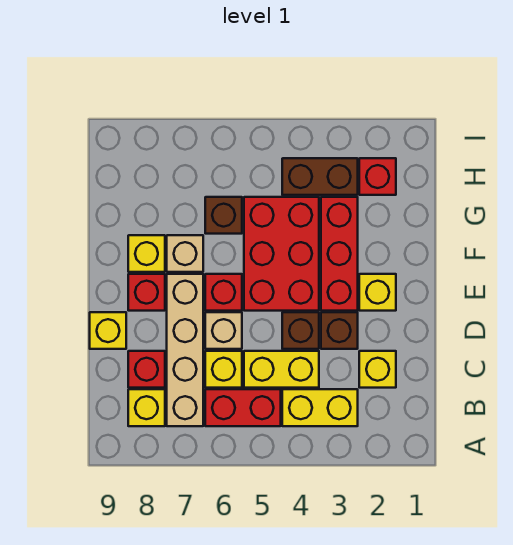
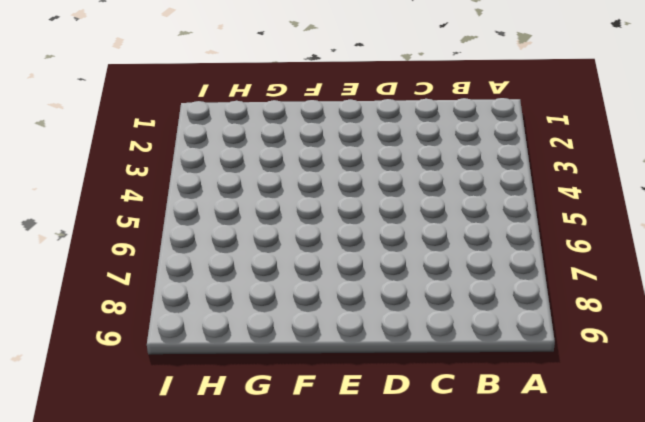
none -> yellow brick B3:B4 level 1
none -> red brick B5:B6 level 1
none -> tan brick B7:E7 level 1

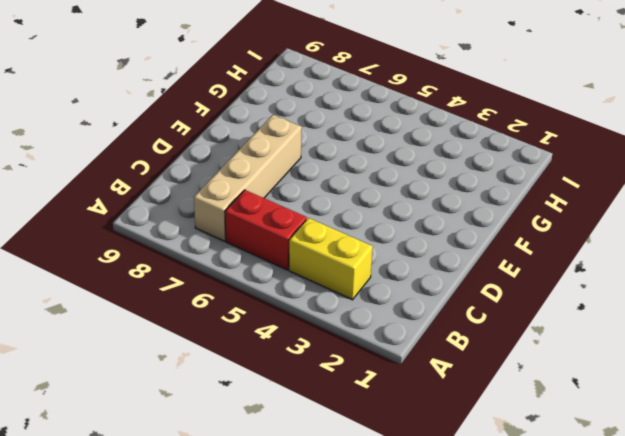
none -> yellow brick B8 level 1
none -> yellow brick C2 level 1
none -> yellow brick C4:C5 level 1

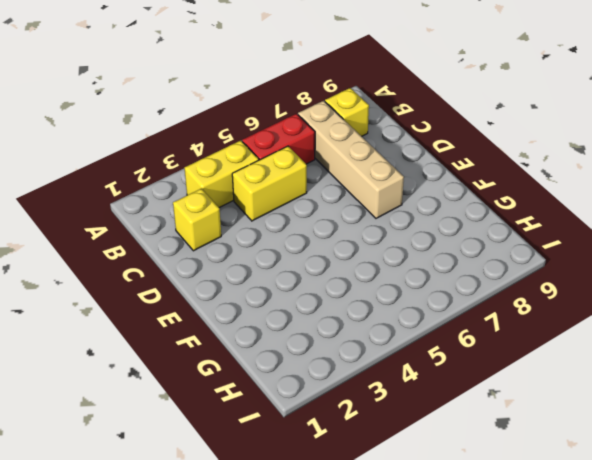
none -> yellow brick C6 level 1
none -> red brick C8 level 1
none -> brown brick D3 level 1

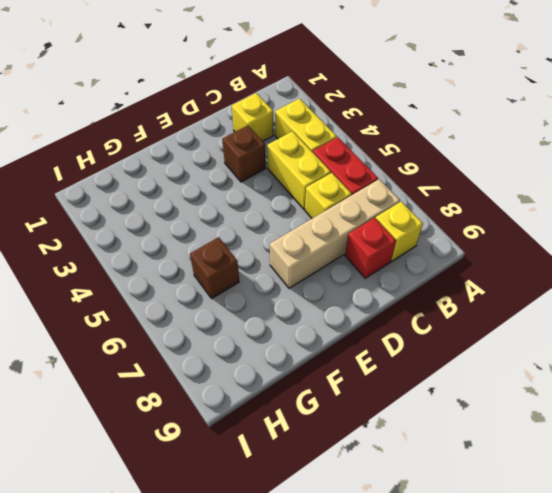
none -> brown brick D4 level 1
none -> tan brick D6 level 1
none -> yellow brick D9 level 1

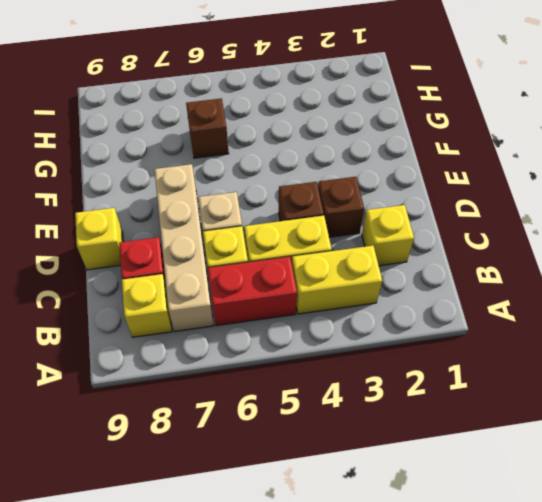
none -> yellow brick E2 level 1
none -> red brick E3:G3 level 1
none -> red brick E4:G5 level 1

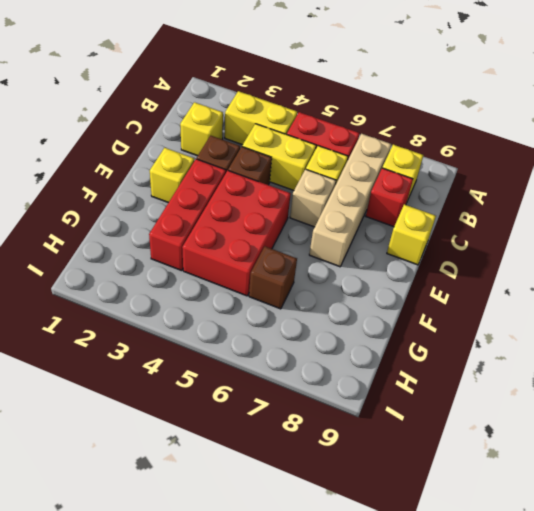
none -> red brick E6 level 1
none -> red brick E8 level 1
none -> tan brick F7 level 1

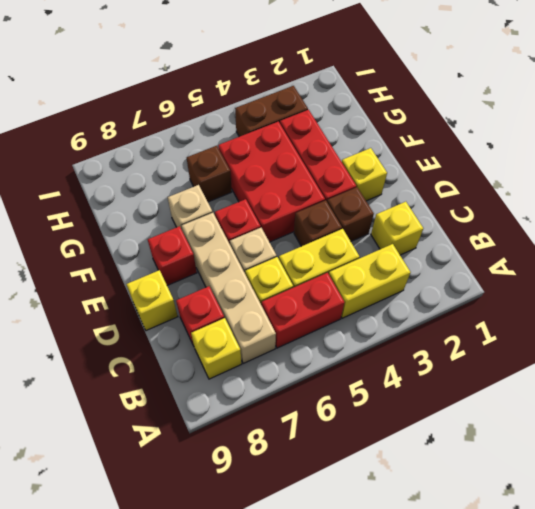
none -> yellow brick F8 level 1
none -> red brick H2 level 1

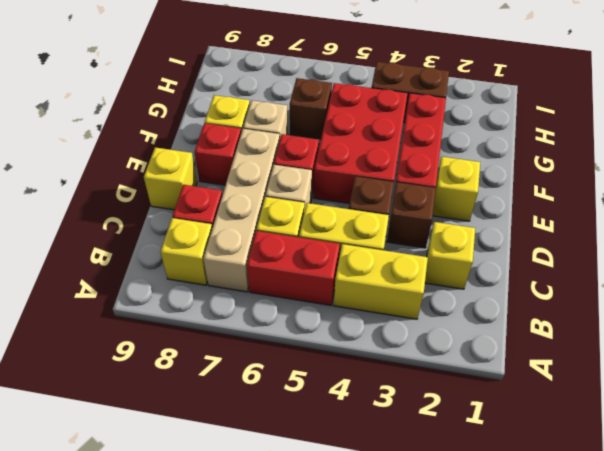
none -> red brick H2 level 1

